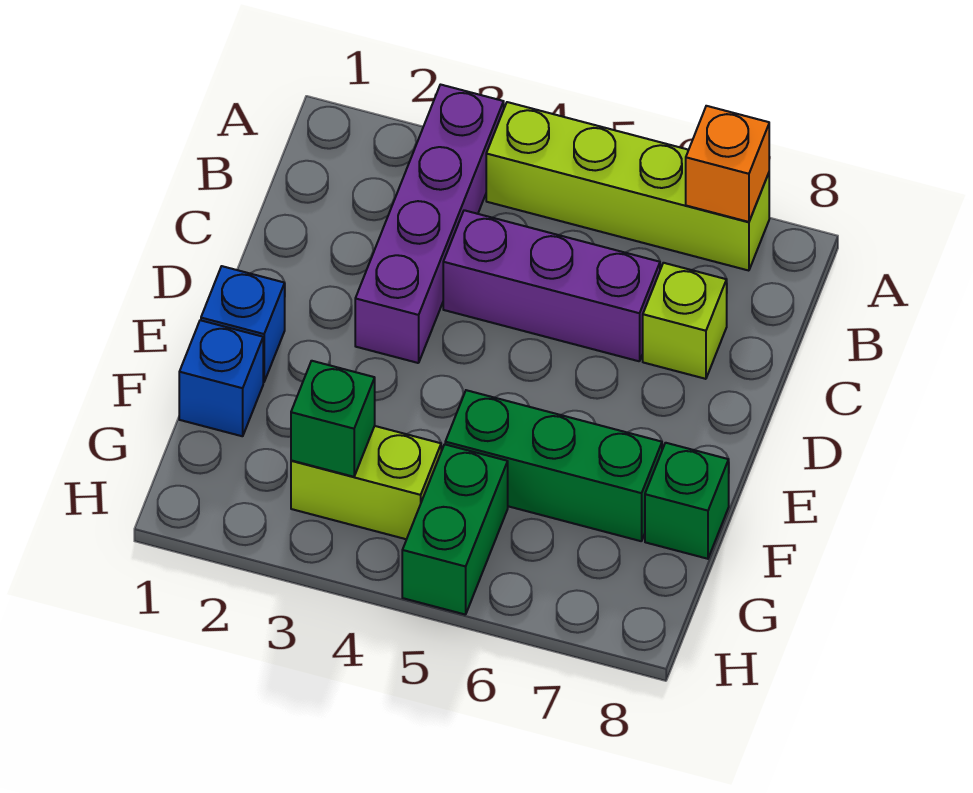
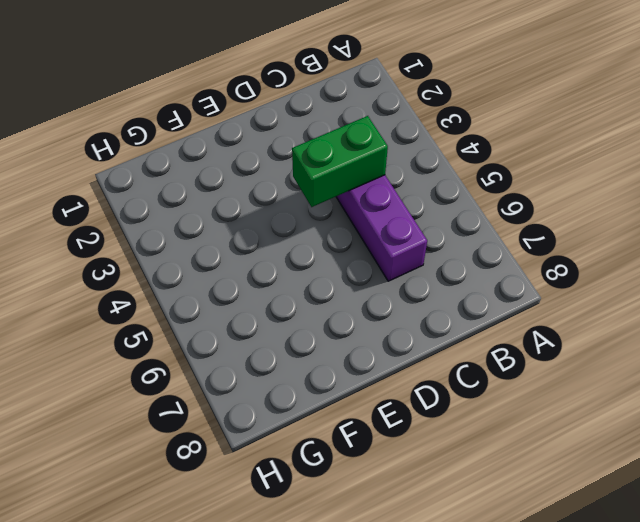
green brick C4:D4 level 2 -> green brick G5:H5 level 1
none -> purple brick A3:D3 level 1
none -> lime brick A4:A7 level 1
none -> lime brick C7 level 1

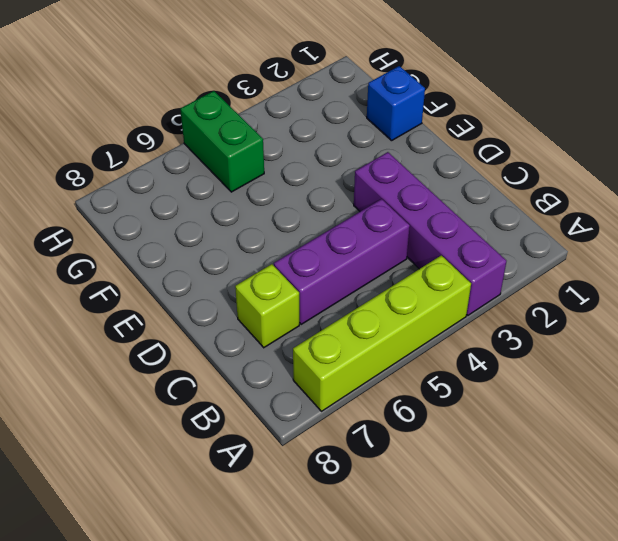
none -> blue brick E1 level 1
none -> green brick F5:F7 level 1
none -> green brick F8 level 1

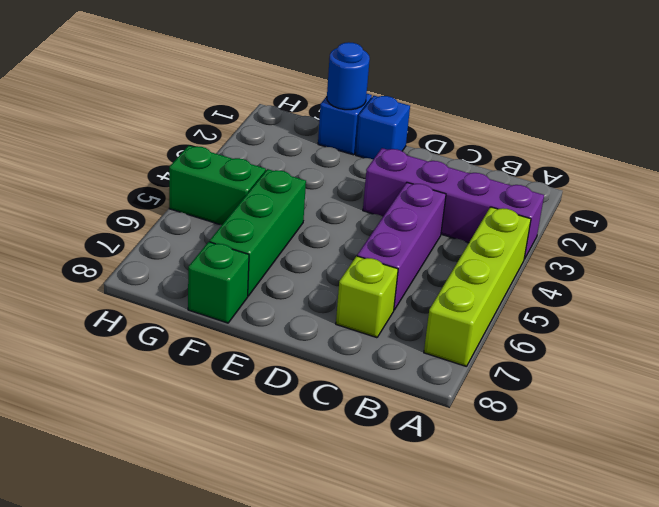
blue round brick F1 level 2 -> none
none -> lime brick G3:G4 level 1
none -> orange brick A7 level 2
none -> green brick G3 level 2

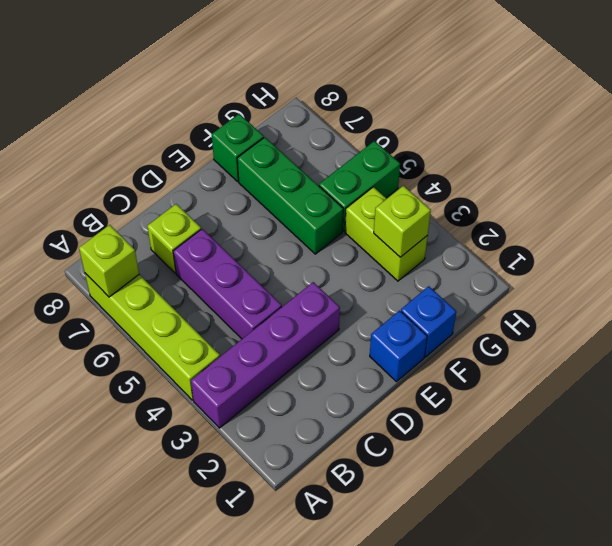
lime brick A7 level 2 -> orange brick A7 level 2
lime brick G3 level 2 -> green brick G3 level 2

